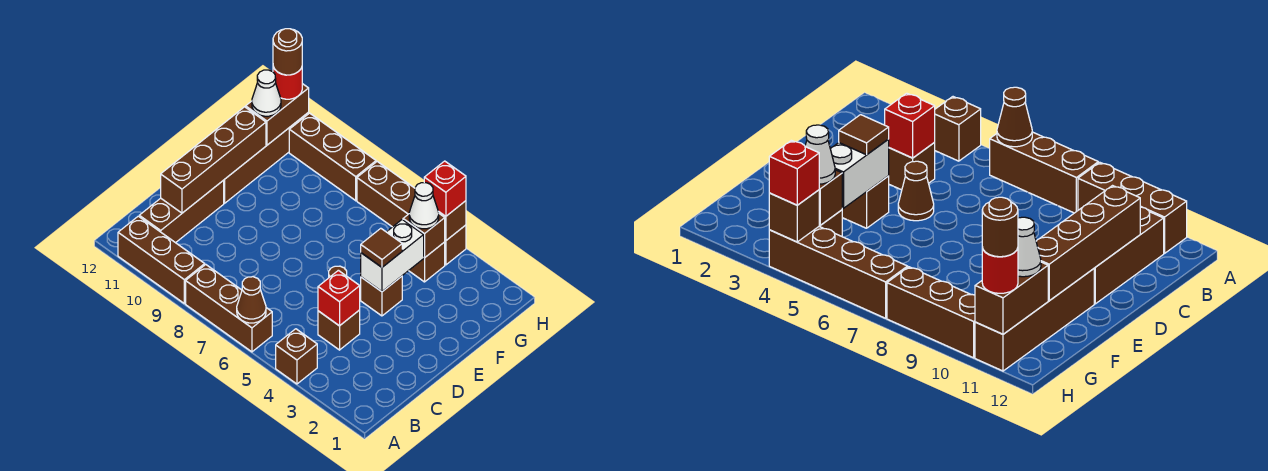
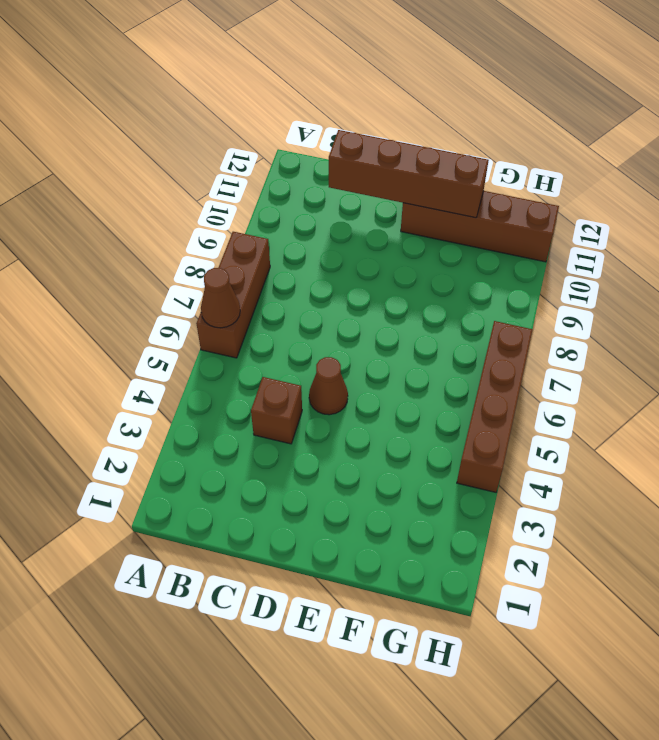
none -> brown brick A4 level 1
none -> brown brick A9:A11 level 1
none -> brown brick B11:D11 level 1

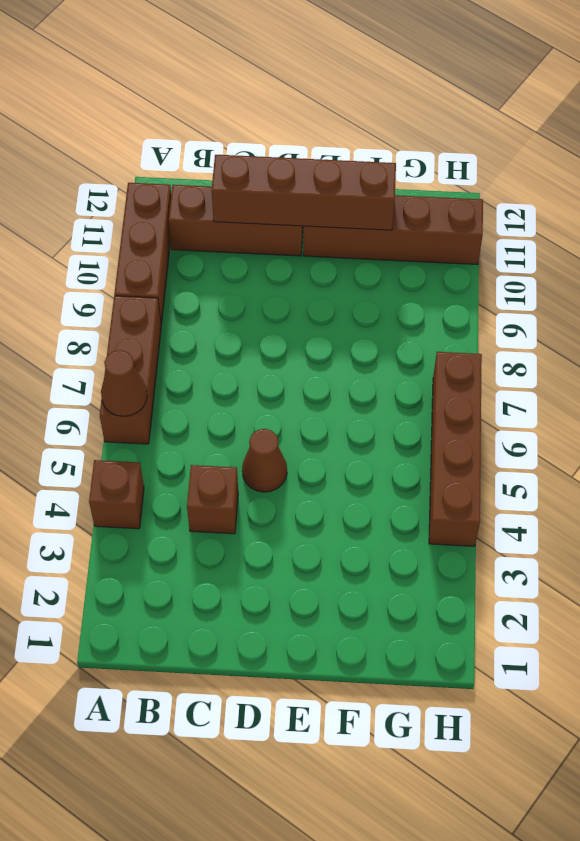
none -> brown brick E4 level 1
none -> brown brick G4 level 1
none -> brown brick H8:H10 level 1

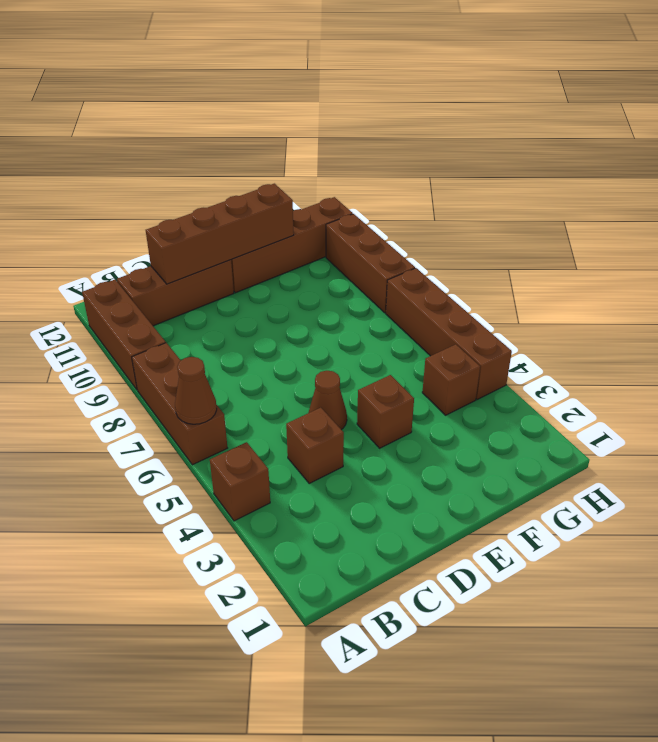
none -> red brick C4 level 2
none -> white brick E4:F4 level 2
none -> brown brick G4 level 2

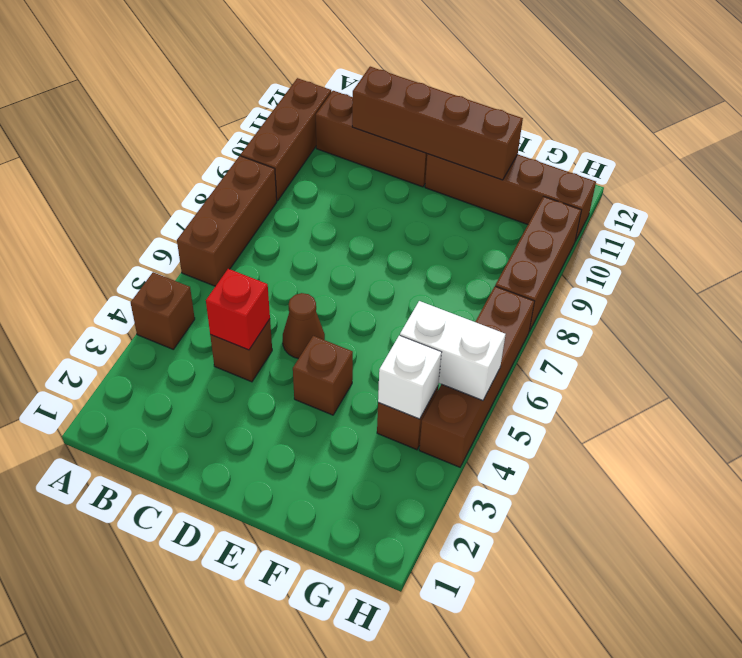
white brick G4 level 2 -> brown brick G4 level 2
white brick G5:H5 level 2 -> white brick E4:F4 level 2
none -> brown cone A6 level 2
none -> brown brick G11:H11 level 2
none -> brown brick H4 level 2

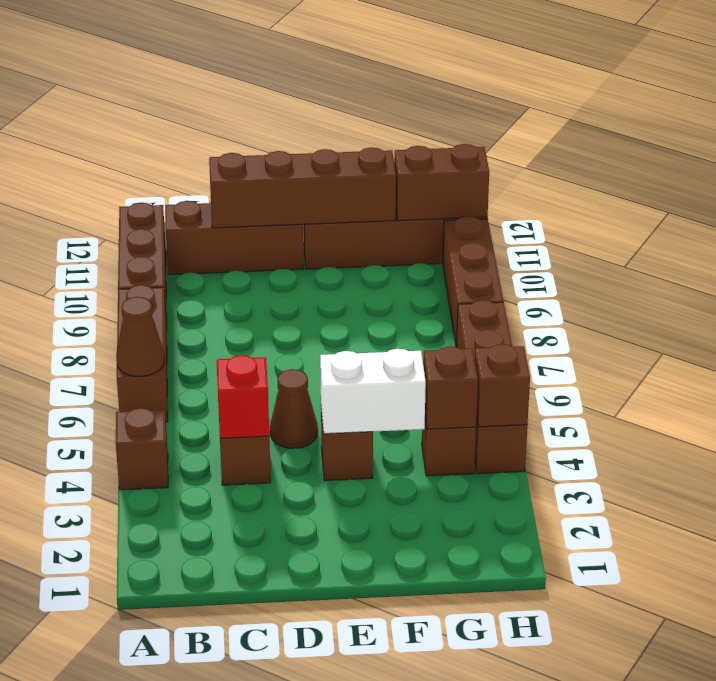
none -> brown tile E4 level 3
none -> white cone G4 level 3
none -> white cone G11 level 3

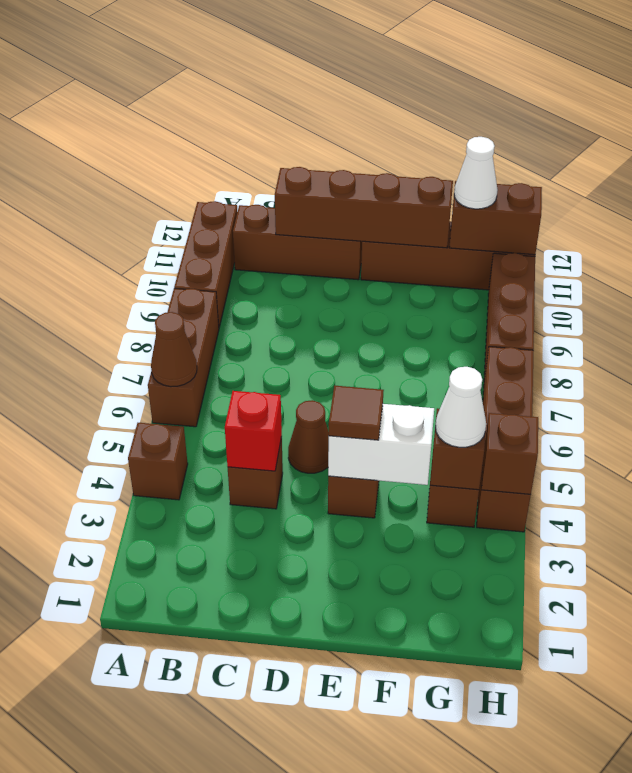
none -> red brick H4 level 3
none -> red round brick H11 level 3
none -> brown round brick H11 level 4

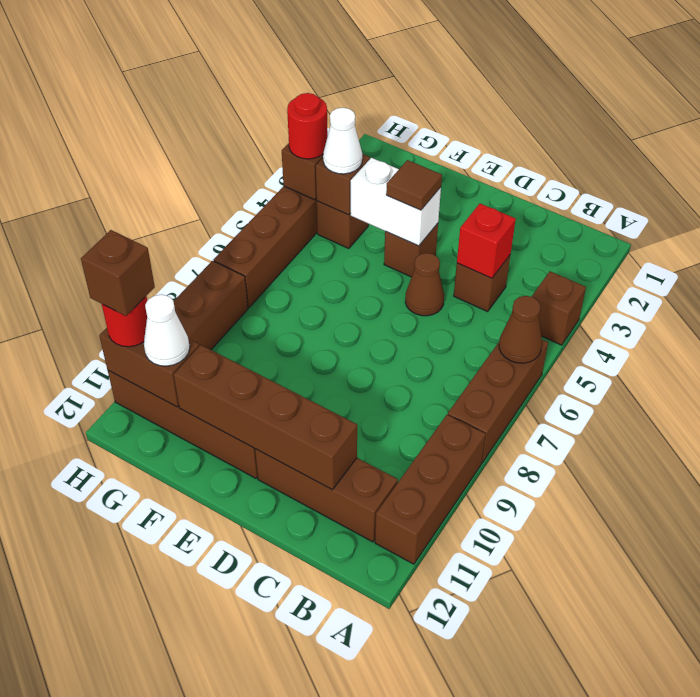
red round brick H4 level 3 -> red brick H4 level 3
brown brick H11 level 4 -> brown round brick H11 level 4

